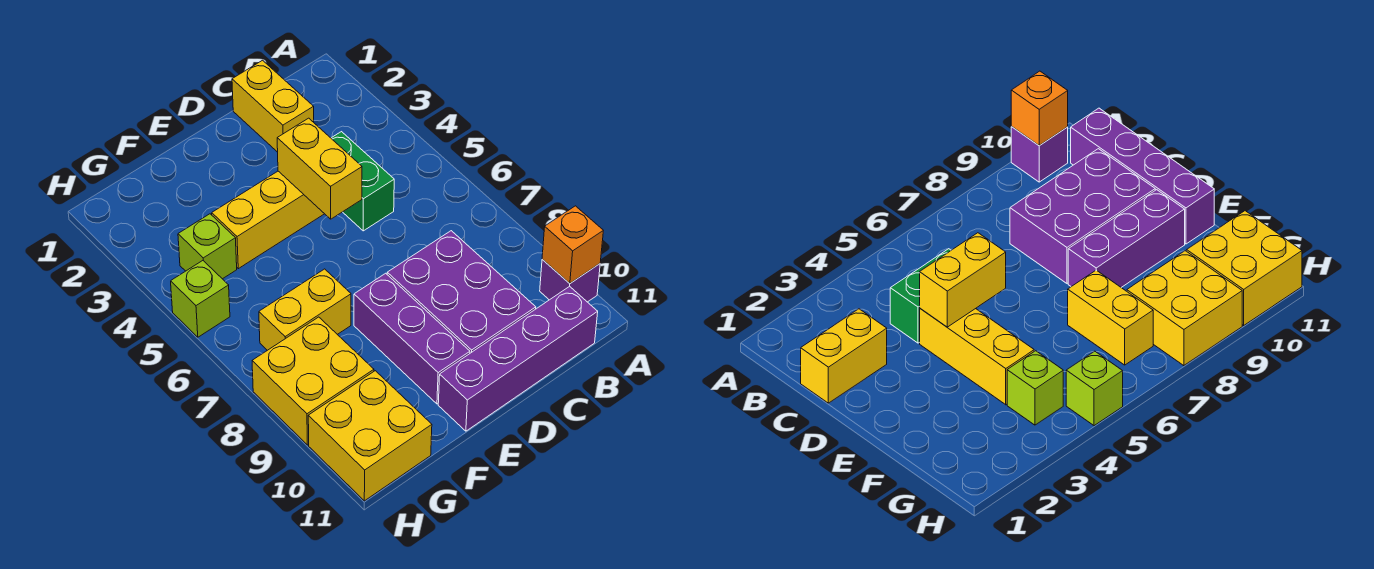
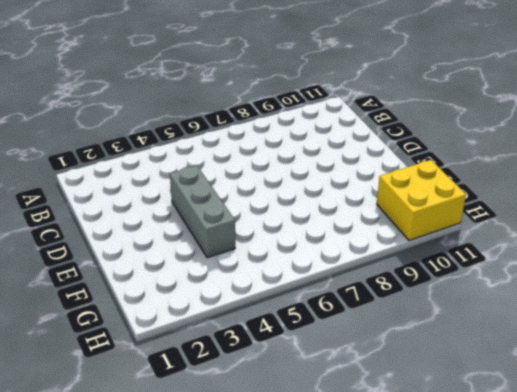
grey brick D4:F4 level 1 -> yellow brick D4:F4 level 1
none -> purple brick A10 level 1
none -> purple brick B11:E11 level 1
none -> yellow brick C1:C2 level 1

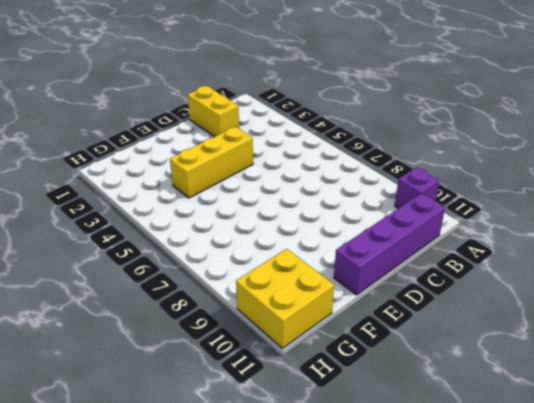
none -> green brick C4:C5 level 1
none -> purple brick C8:D10 level 1
none -> purple brick E8:E10 level 1

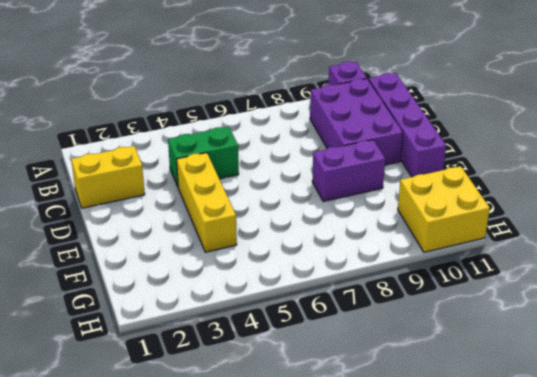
purple brick B9:D10 level 1 -> purple brick C8:D10 level 1
purple brick E8:E9 level 1 -> purple brick E8:E10 level 1
none -> yellow brick F7:G7 level 1
none -> lime brick G4 level 1
none -> yellow brick G8:H9 level 1

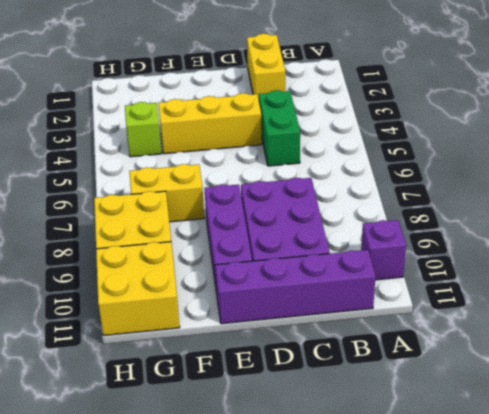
none -> lime brick H5 level 1
none -> orange brick A10 level 2
none -> yellow brick D4:D5 level 2

